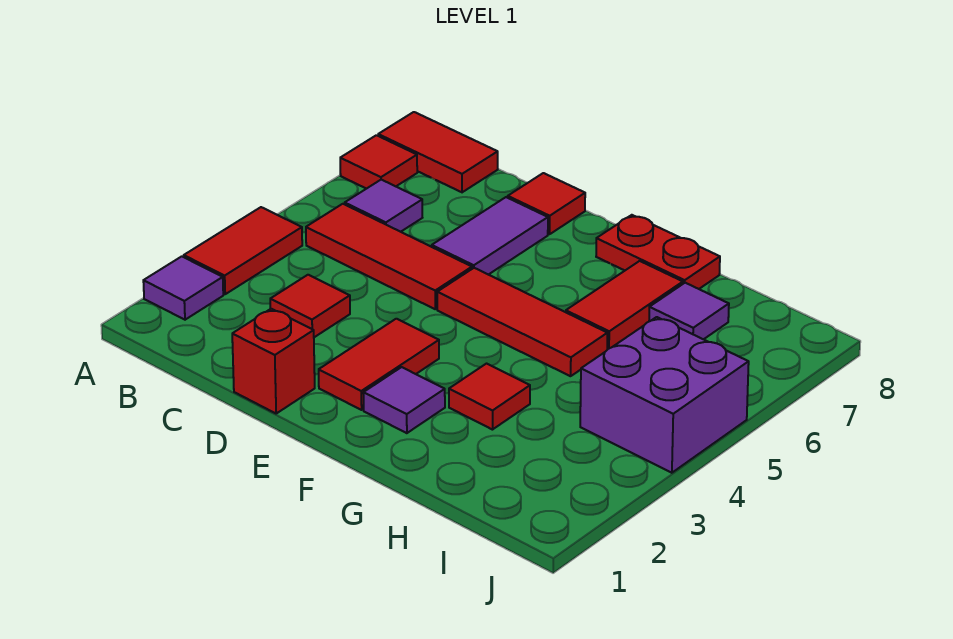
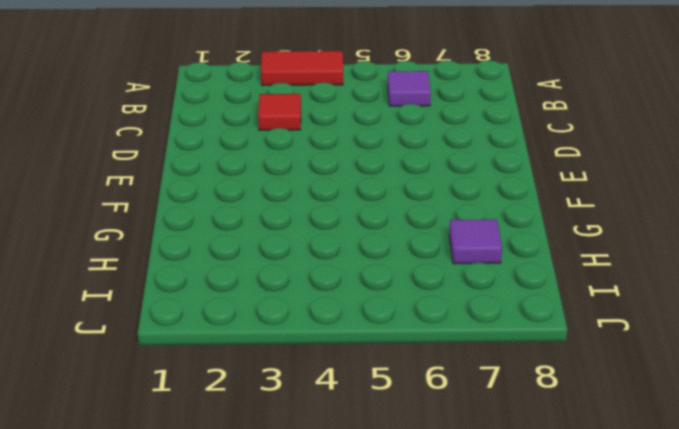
none -> purple tile A2 level 1
none -> red tile A7 level 1
none -> red tile A8:B8 level 1

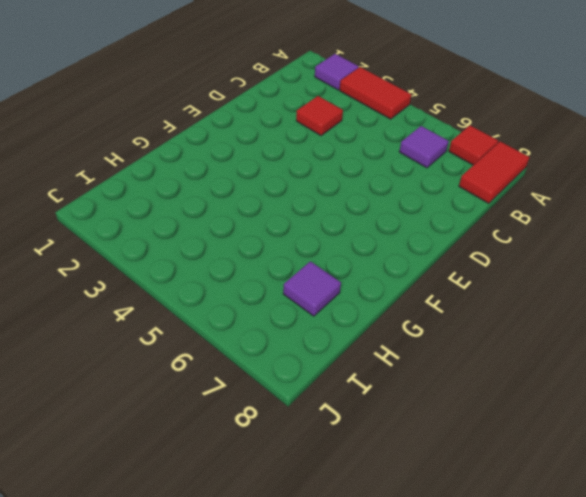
none -> red tile B5:D5 level 1
none -> red brick D1 level 1
none -> purple tile D6:D7 level 1

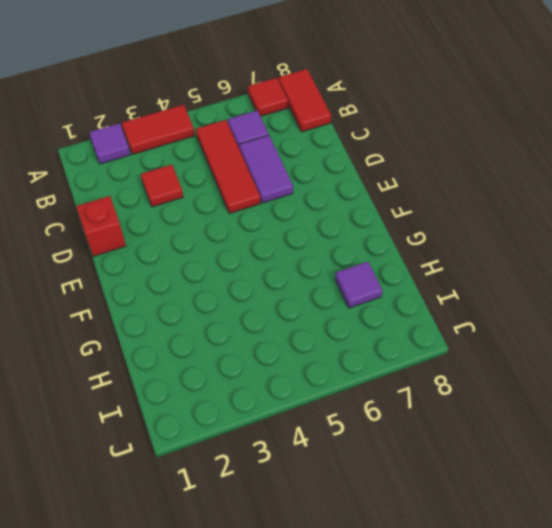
purple tile C6:D6 level 1 -> purple tile D6:D7 level 1
none -> red tile D8 level 1
none -> red tile E2:E3 level 1
none -> red tile E5:G5 level 1

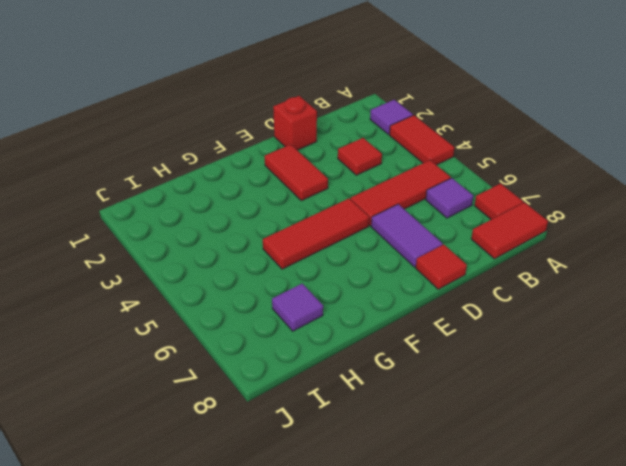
none -> purple tile F2 level 1
none -> red plate F8:G8 level 1
none -> red tile G3 level 1

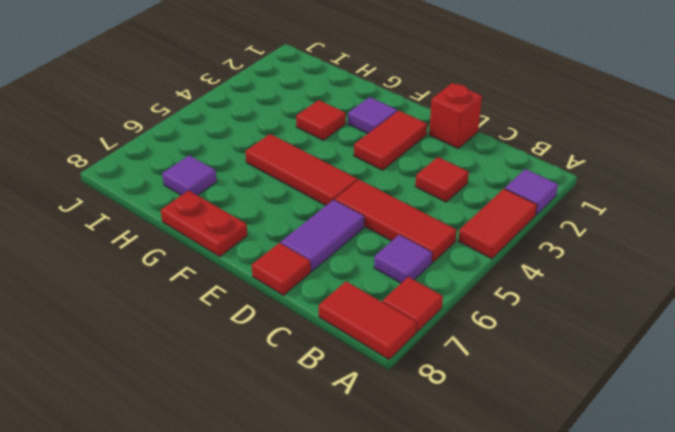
none -> red tile G6:G7 level 1
none -> purple brick I4:J5 level 1

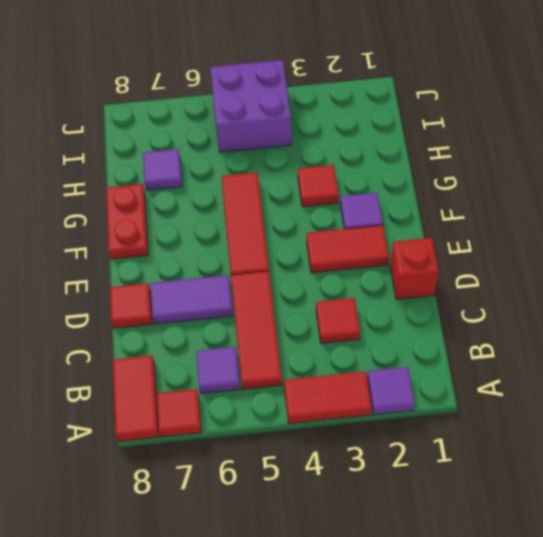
none -> red tile G6:G7 level 1

